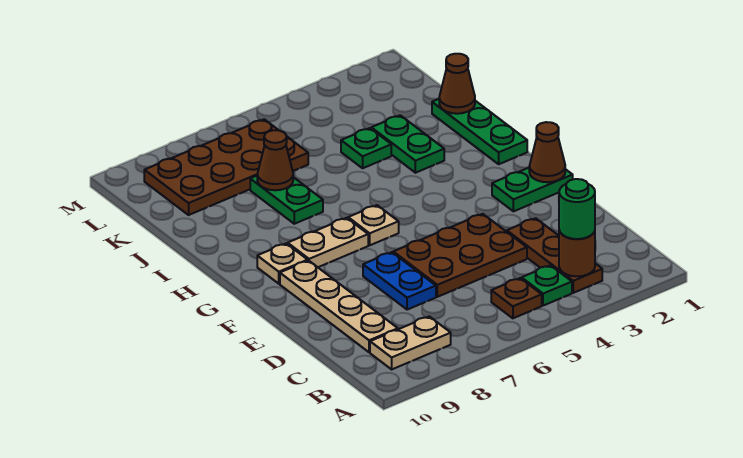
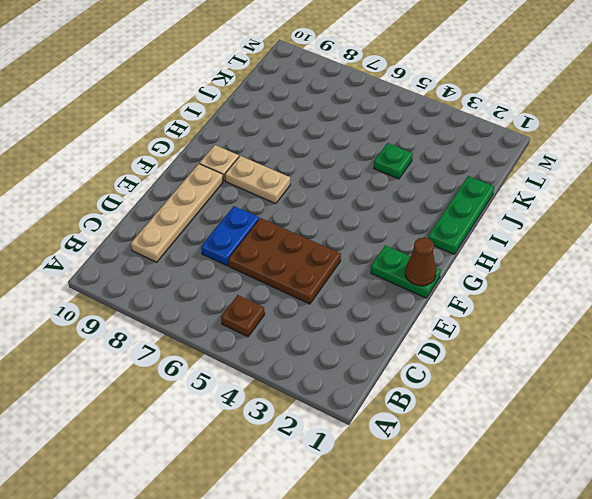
none -> brown plate B3:D3 level 1
none -> green plate B4 level 1
none -> tan plate B8:B9 level 1

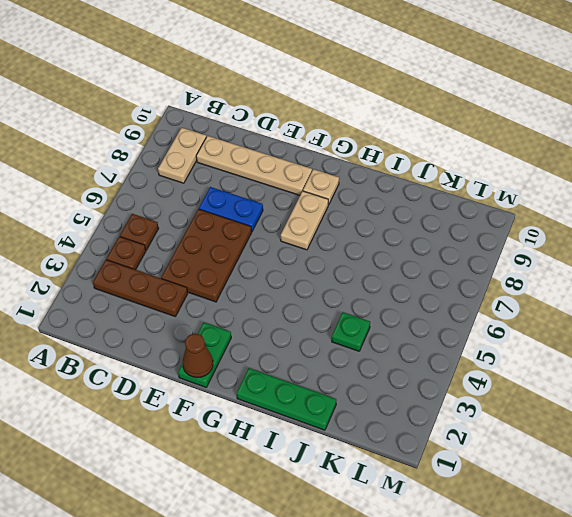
brown plate B4 level 1 -> green plate B4 level 1
none -> tan plate G6 level 1
none -> green plate I3:J3 level 1
none -> green plate I7:J7 level 1

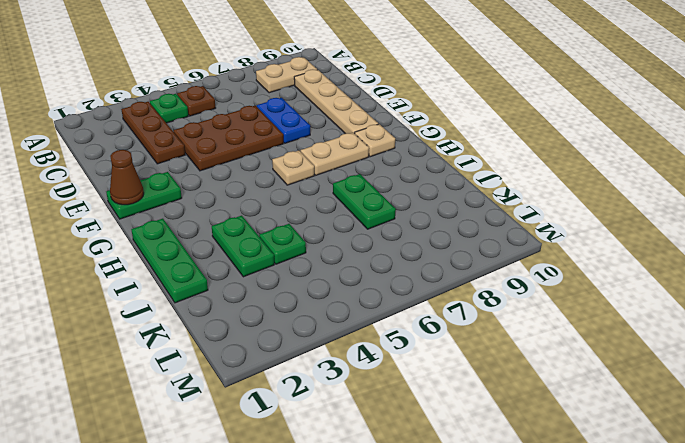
none -> brown plate K6:L9 level 1
none -> brown round brick B3 level 2
none -> brown cone J1 level 2

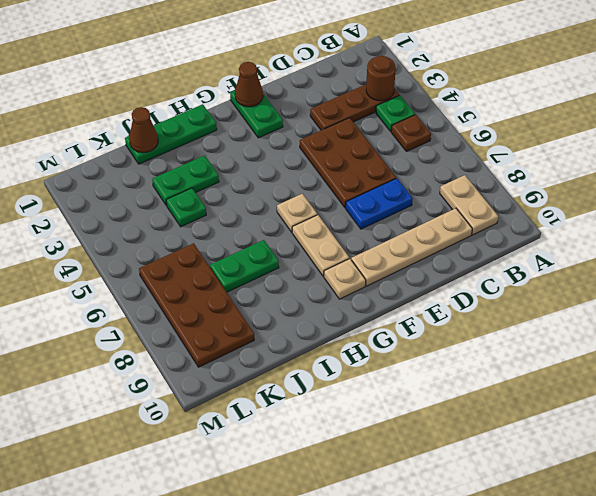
none -> brown cone J7 level 2
none -> green round brick B3 level 3

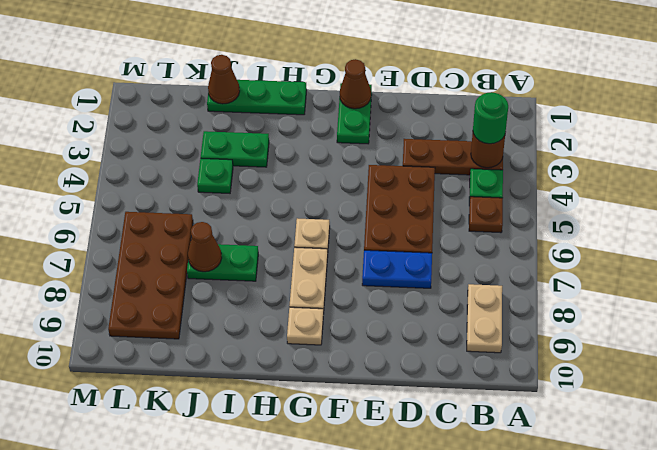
none -> tan plate C9:F9 level 1

